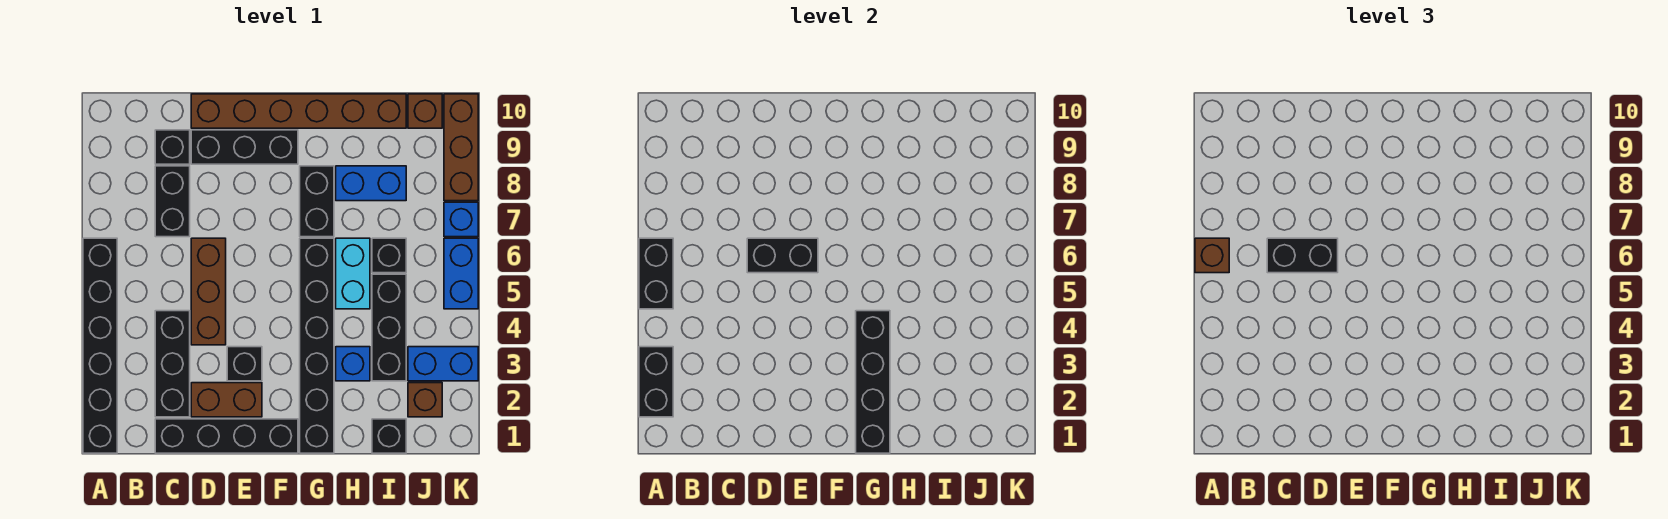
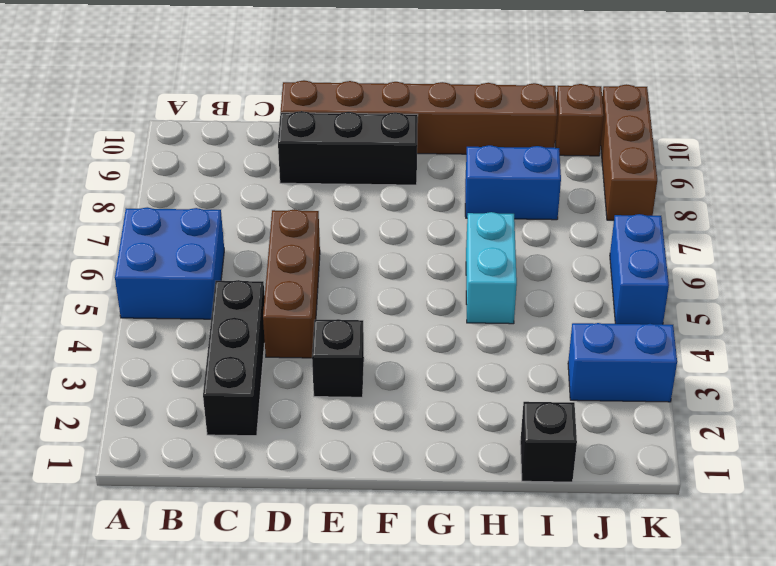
blue brick A5:B6 level 1 -> black brick A1:A6 level 1
none -> black brick C1:F1 level 1
none -> black brick C7:C8 level 1
none -> black brick C9 level 1
none -> brown brick D2:E2 level 1

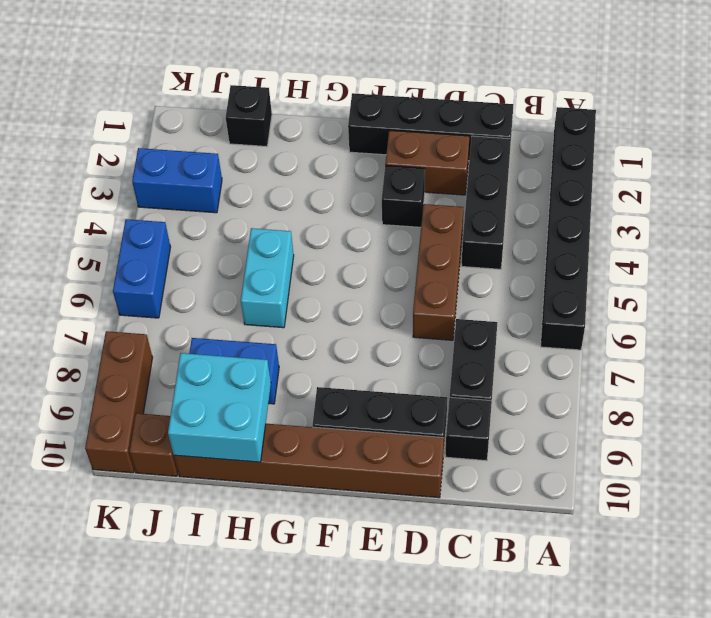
cyan brick H9:I10 level 2 -> none
none -> black brick G1:G6 level 1
none -> black brick G7:G8 level 1
none -> blue brick H3 level 1
none -> black brick I3:I5 level 1

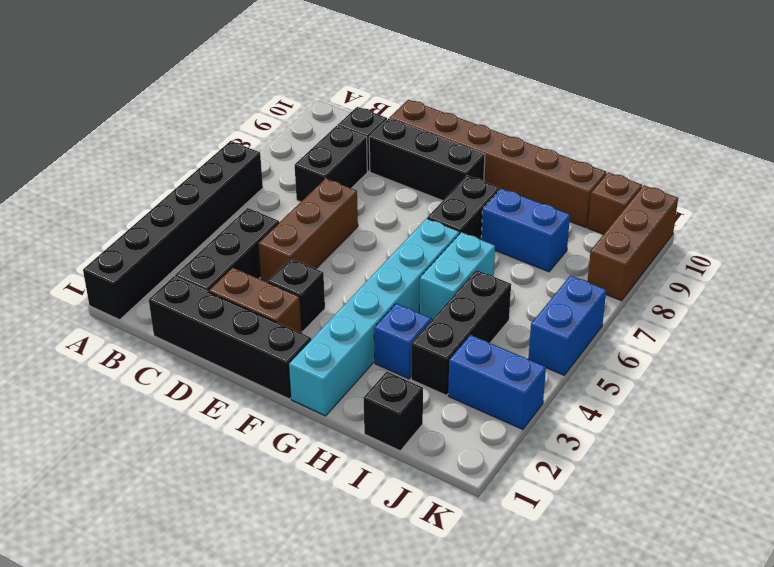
cyan brick G1:G6 level 1 -> black brick G1:G6 level 1
none -> black brick I6 level 1
none -> brown brick J2 level 1
none -> blue brick K7 level 1
none -> black brick A2:A3 level 2

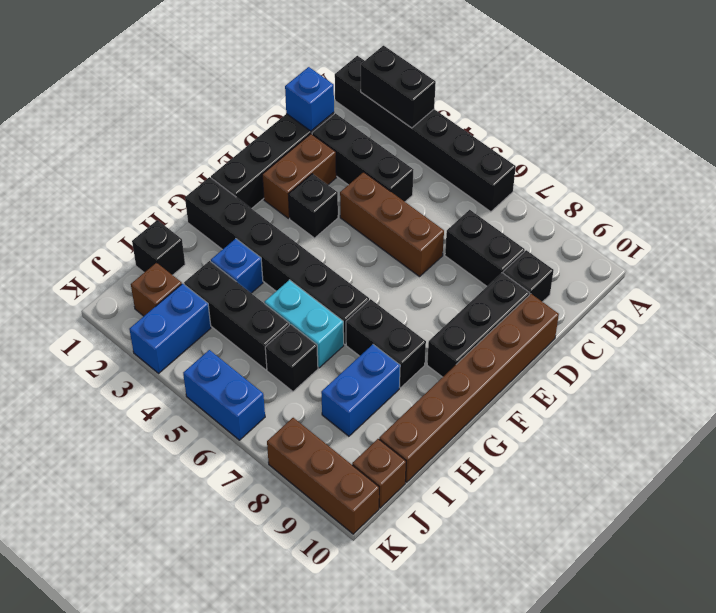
blue brick C1 level 2 -> blue brick K7 level 1
none -> black brick A5:A6 level 2
none -> black brick D6:E6 level 2
none -> black brick G1:G4 level 2
none -> brown brick A6 level 3

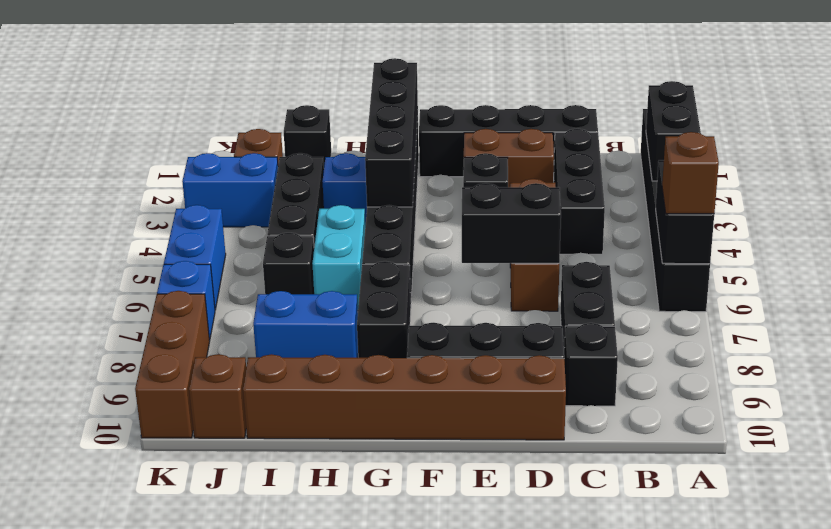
none -> black brick C6:D6 level 3

